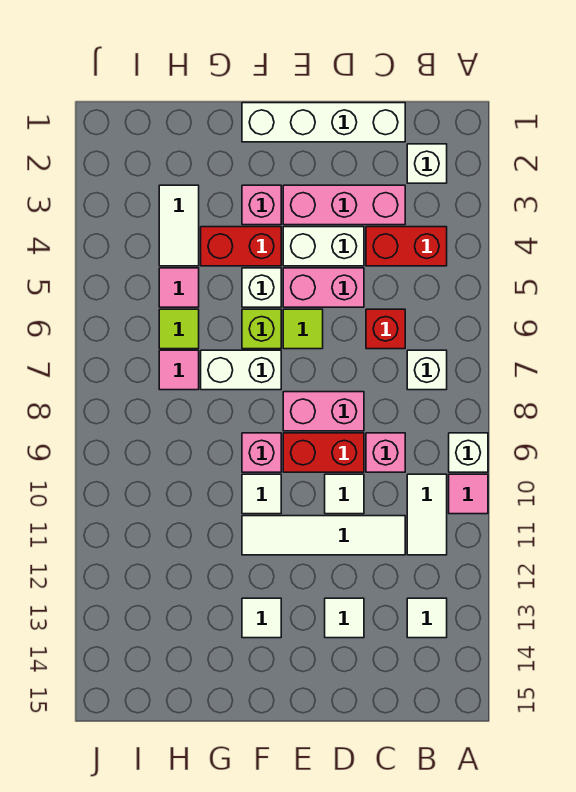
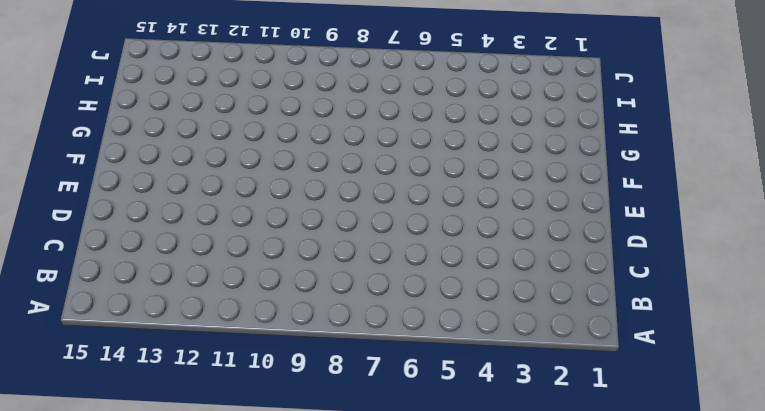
none -> white brick A9 level 1
none -> pink tile A10 level 1
none -> white brick B2 level 1
none -> red brick B4:C4 level 1

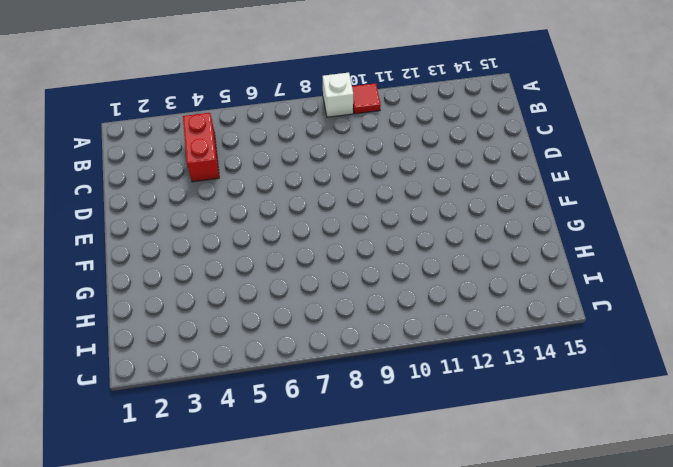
red tile A10 level 1 -> pink tile A10 level 1
none -> white brick B2 level 1
none -> white brick B7 level 1
none -> white tile B10:B11 level 1
none -> white tile B13 level 1

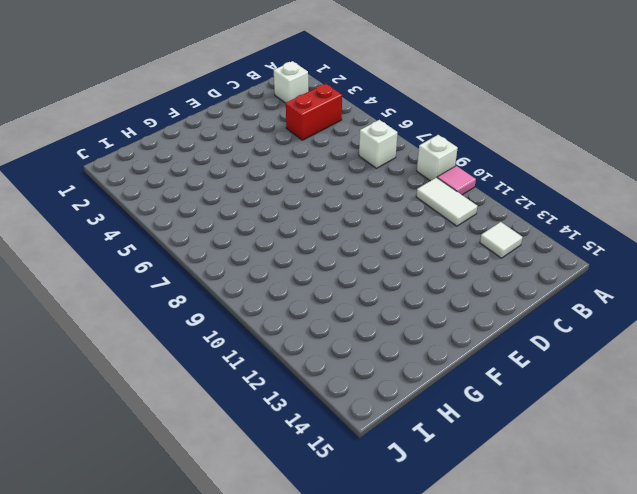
none -> white brick C1:F1 level 1
none -> pink brick C3:E3 level 1
none -> red brick C6 level 1
none -> pink brick C9 level 1

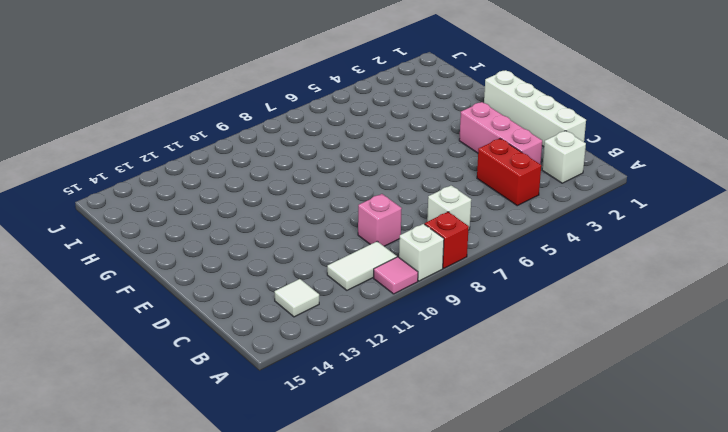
red brick A8 level 1 -> red brick C6 level 1
none -> white tile C11:F11 level 1
none -> white brick D4:E4 level 1
none -> pink brick D5:E5 level 1
none -> pink brick D8:E8 level 1

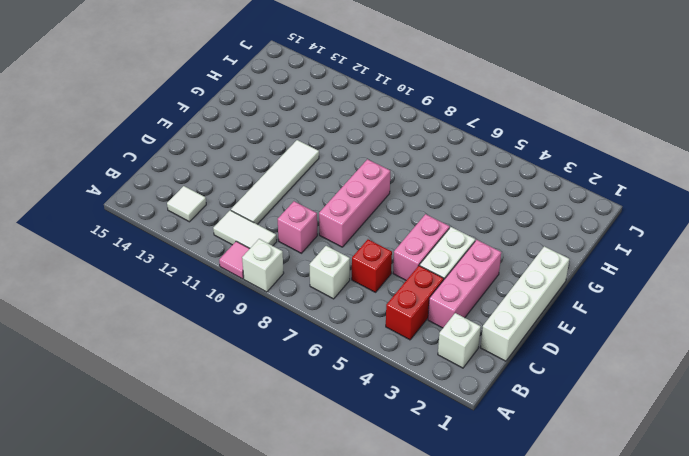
pink brick D8:F8 level 1 -> pink brick D8:E8 level 1
none -> red brick D9:E9 level 1
none -> white tile D10 level 1
none -> white tile D13 level 1
none -> lime tile E6 level 1

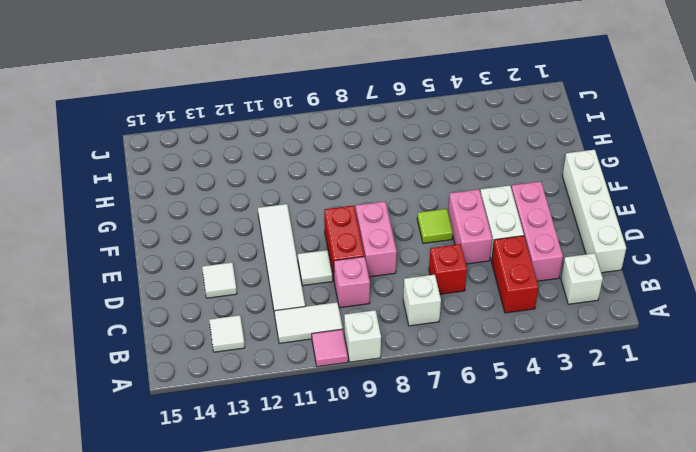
none -> pink brick F3 level 1
none -> red brick F4:G4 level 1
none -> white brick F5 level 1
none -> lime brick F6 level 1

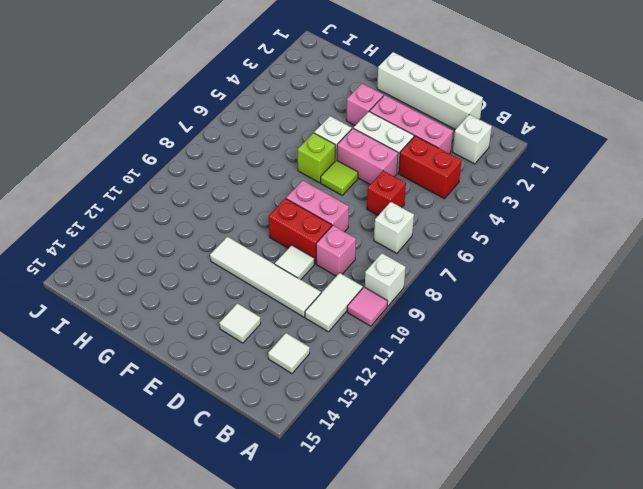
none -> red brick F4:G4 level 1
none -> white brick F7:G7 level 1
none -> pink brick F9 level 1
none -> white tile F10 level 1

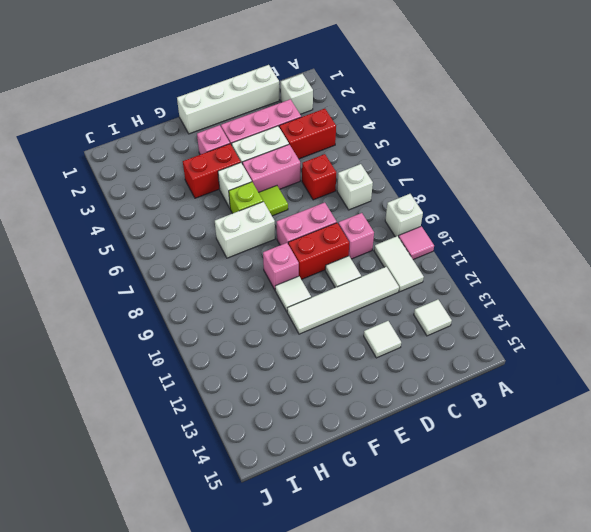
none -> white tile F13 level 1
none -> white tile H3:H4 level 1
none -> pink tile H5 level 1
none -> lime tile H6 level 1

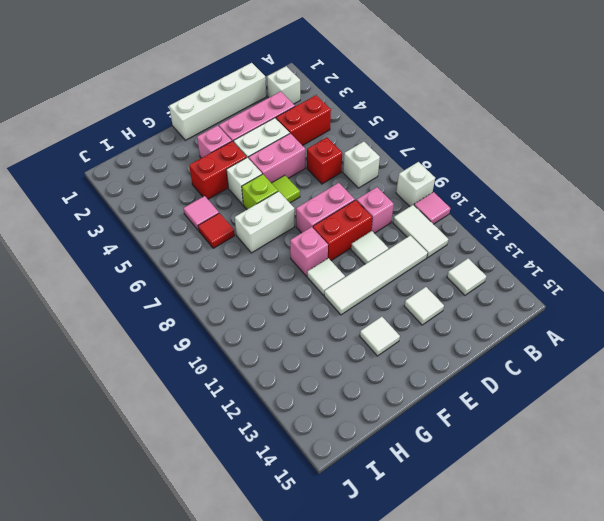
red tile H6 level 1 -> lime tile H6 level 1
none -> white tile H3:H4 level 1
none -> pink tile H7 level 1

